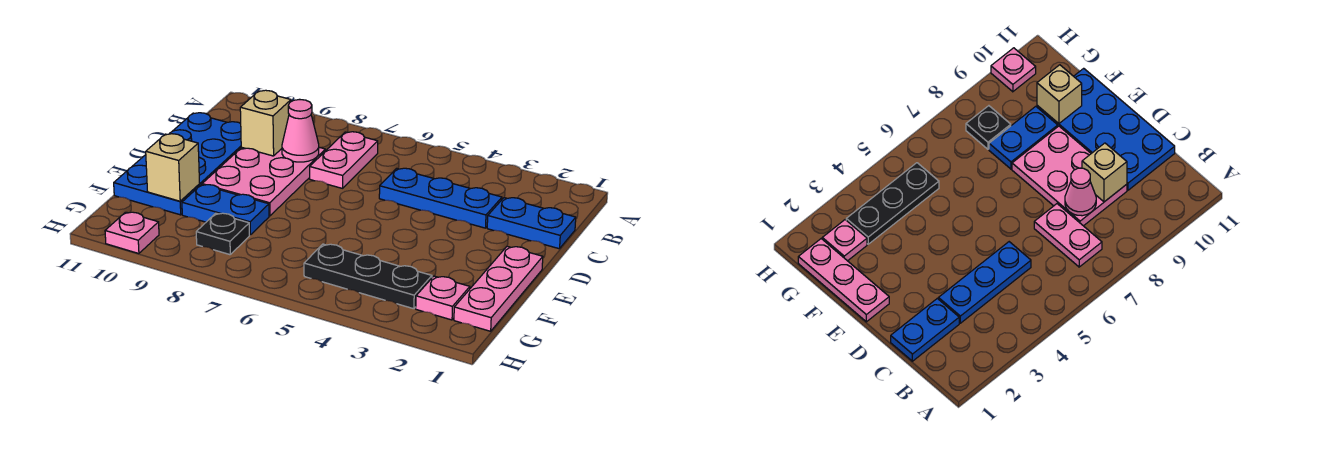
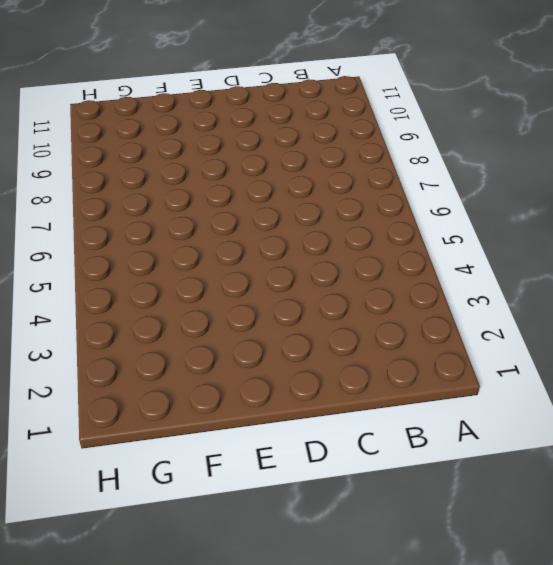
none -> pink plate B7:C7 level 1
none -> blue plate C1:C2 level 1
none -> blue plate C3:C5 level 1

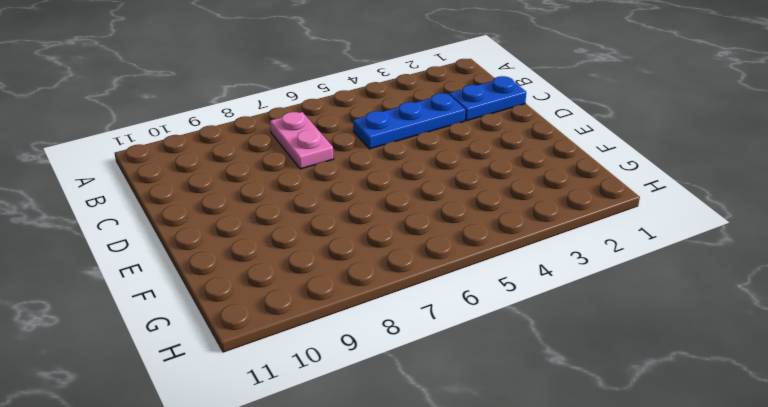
none -> pink plate C8:E9 level 1
none -> blue plate C10:F11 level 1
none -> pink plate E1:G1 level 1

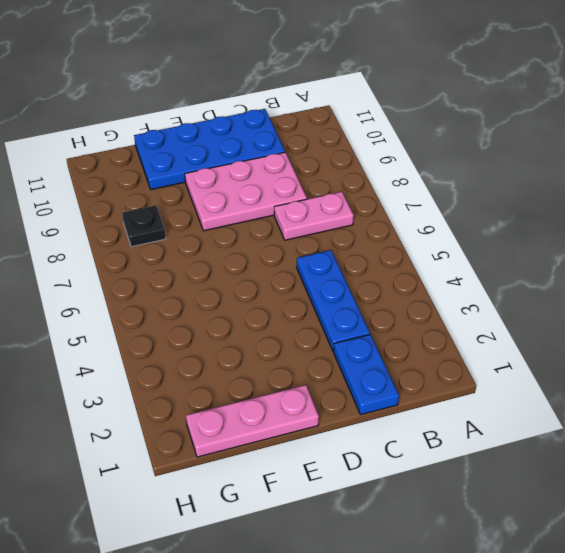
none -> blue plate F8:F9 level 1
none -> pink plate G2 level 1
none -> black plate G3:G5 level 1

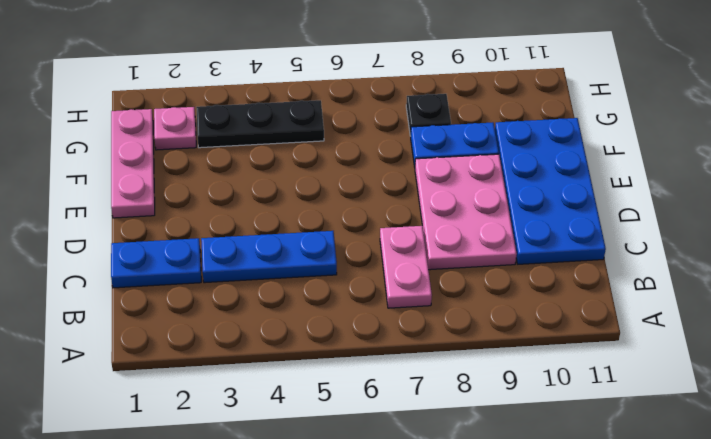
none -> pink plate H10 level 1
none -> pink cone C8 level 2
none -> tan brick C9 level 2

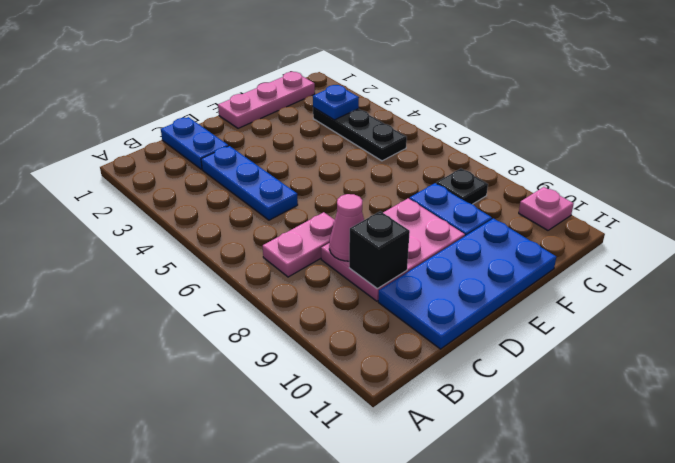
black brick C9 level 2 -> tan brick C9 level 2
blue plate G3 level 2 -> none
none -> pink plate G2 level 1
none -> tan brick F10 level 2

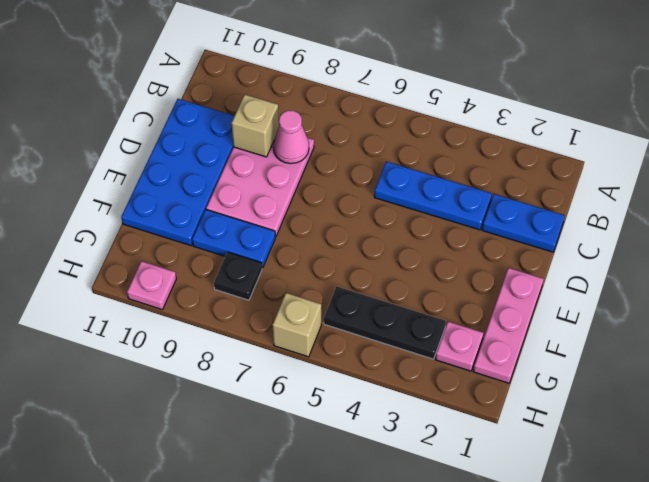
tan brick H6 level 1 -> tan brick F10 level 2
none -> pink plate B7:C7 level 1

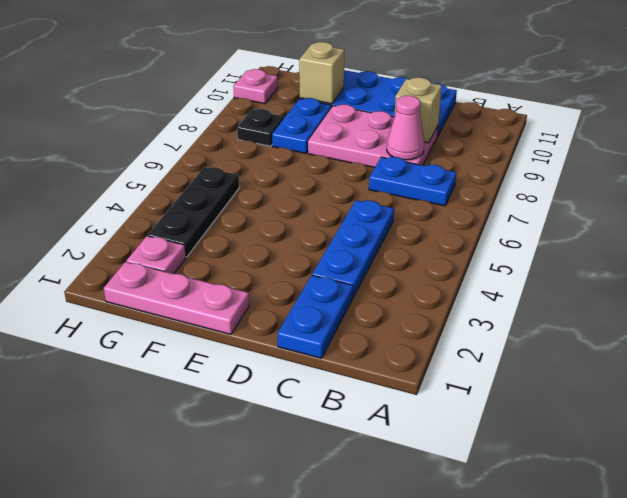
blue plate B7:C7 level 1 -> pink plate B7:C7 level 1

